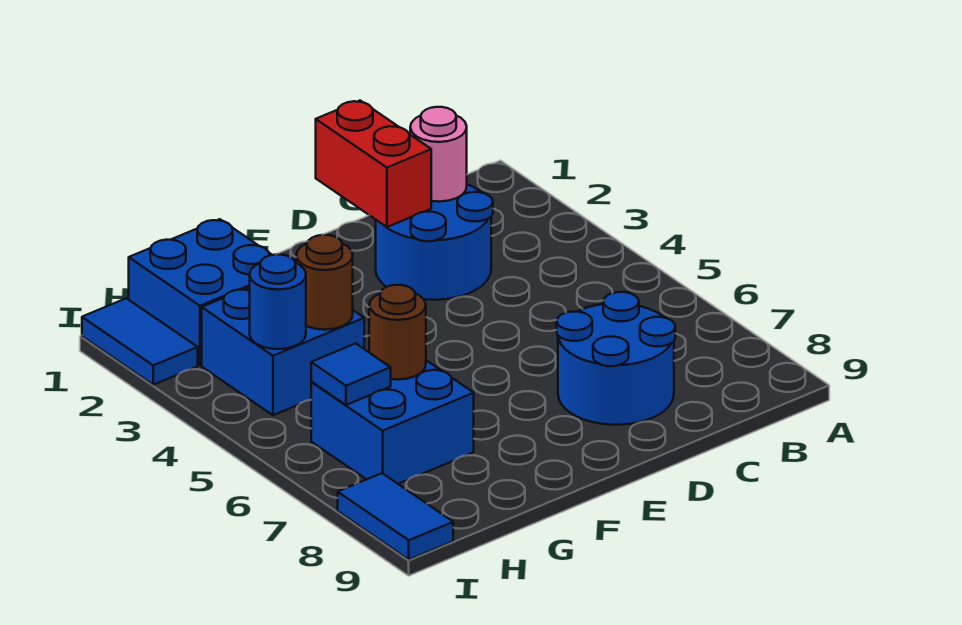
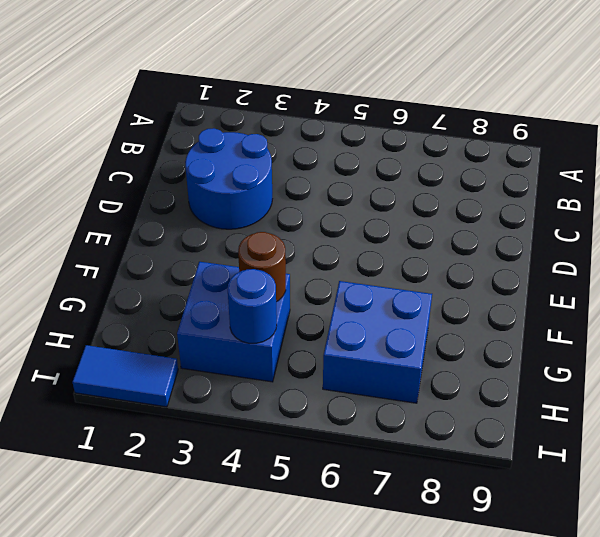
none -> blue round brick C7:D8 level 1
none -> blue brick G1:H2 level 1
none -> blue tile I8:I9 level 1

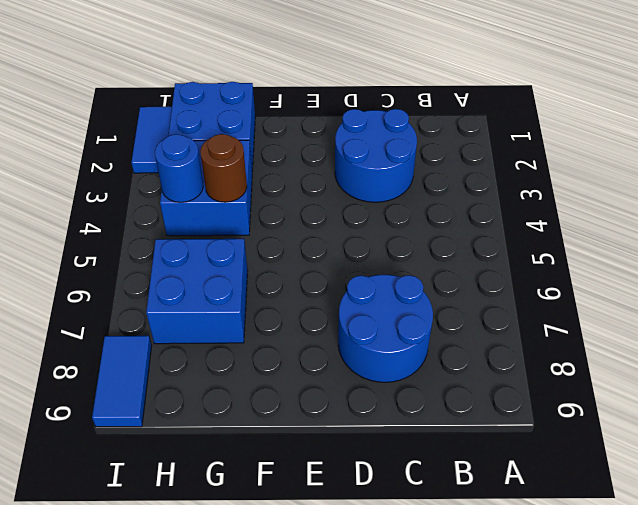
none -> pink round brick C2 level 2
none -> red brick D1:D2 level 2
none -> brown round brick G6 level 2

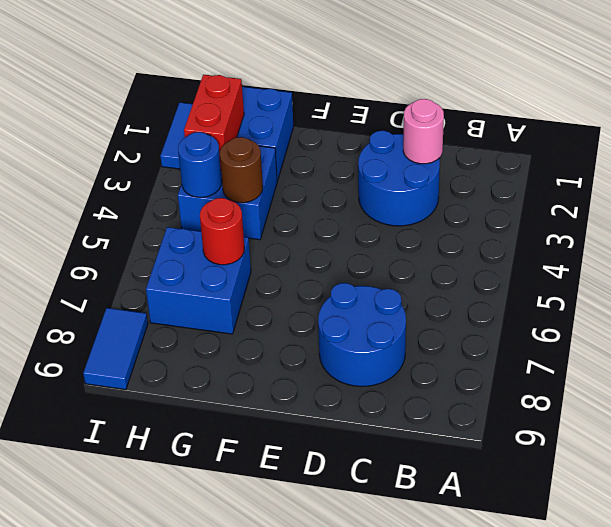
red round brick G6 level 2 -> brown round brick G6 level 2
red brick H2:H3 level 2 -> red brick D1:D2 level 2
none -> blue tile H6 level 2

